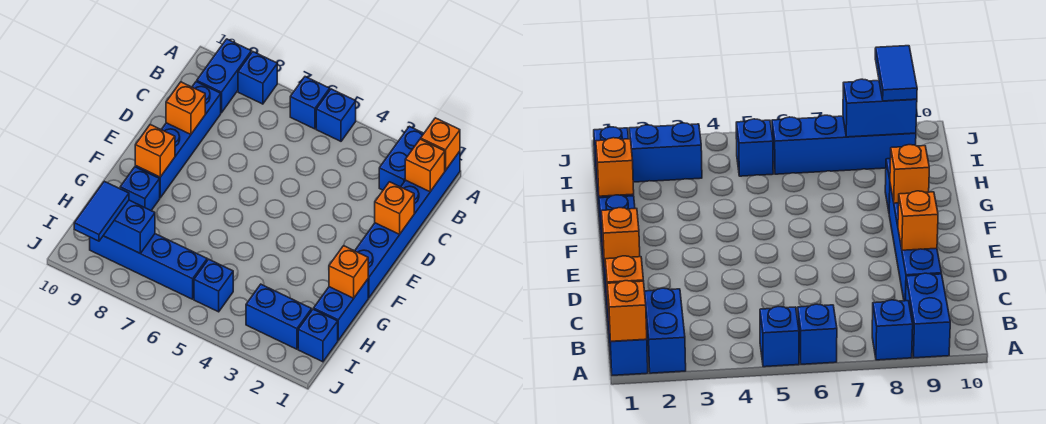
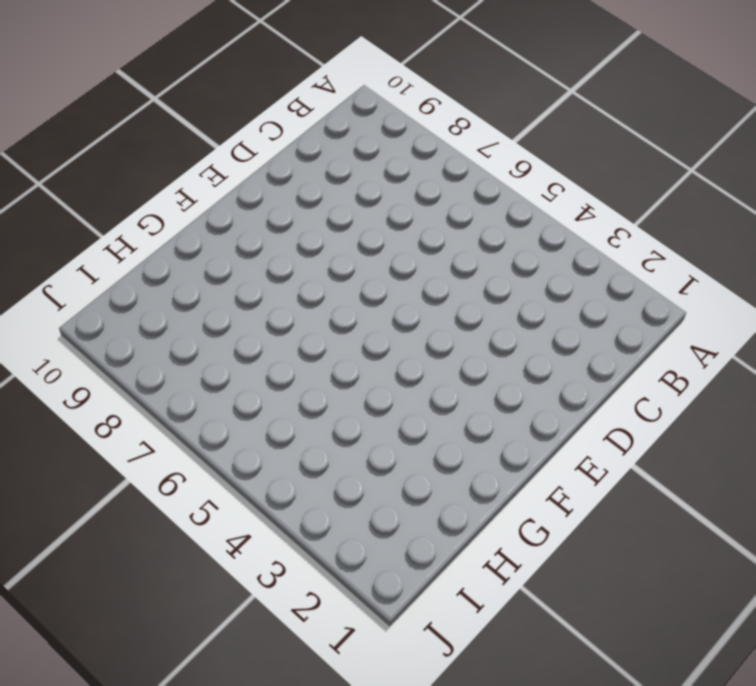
none -> blue brick A1:F1 level 1
none -> blue brick A2:B2 level 1
none -> blue brick A5 level 1

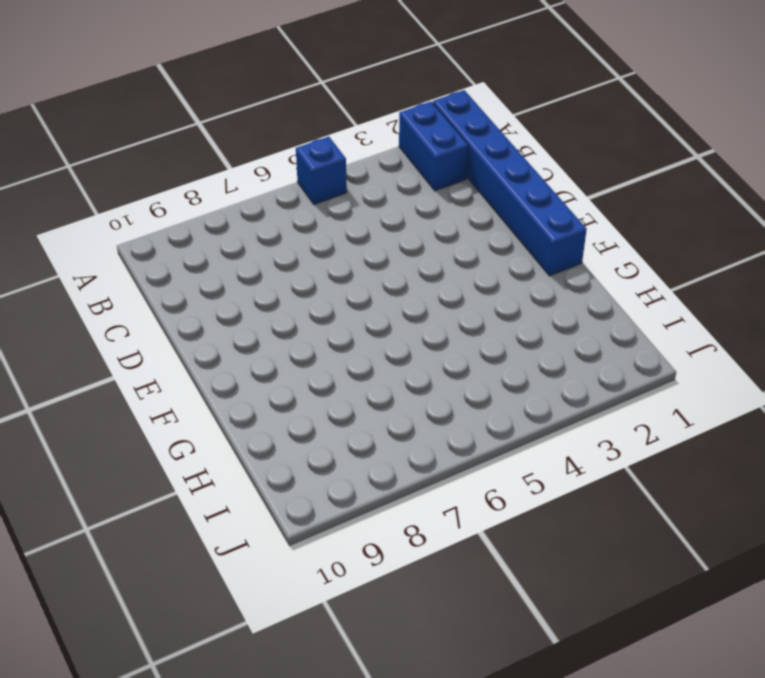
none -> blue brick A6 level 1
none -> blue brick A8 level 1
none -> blue brick A9:B9 level 1

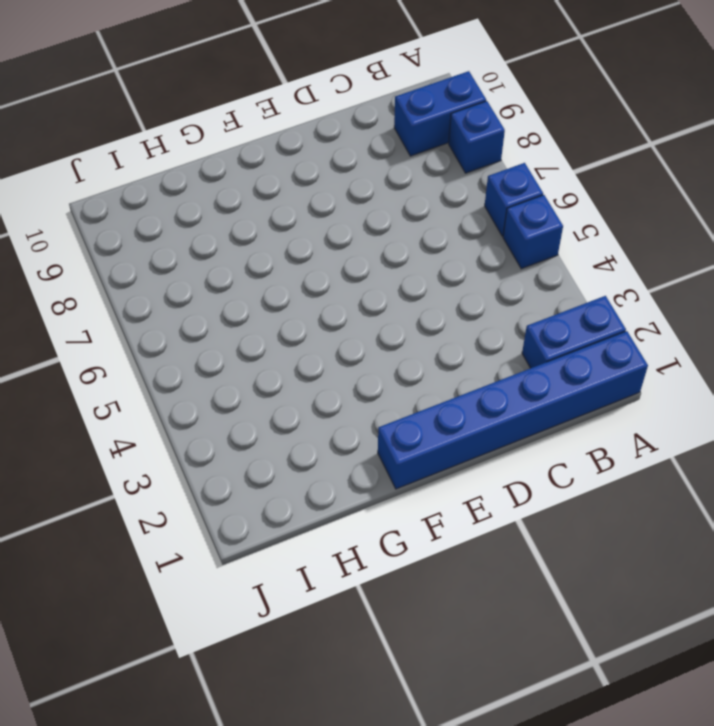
none -> blue brick C9:F9 level 1
none -> blue brick G1:H1 level 1
none -> blue brick G9 level 1

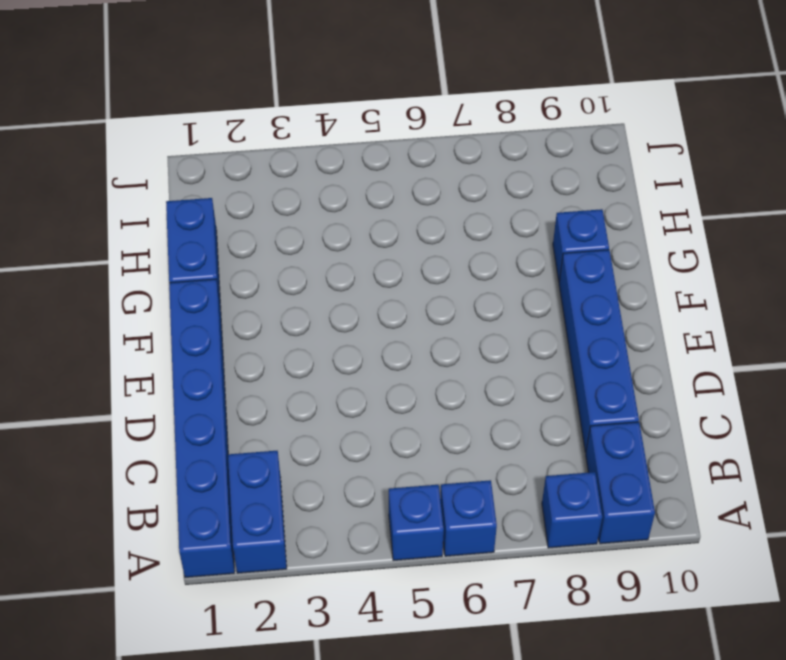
none -> blue brick I1 level 1
none -> blue brick I2:I3 level 1
none -> blue brick I5 level 1

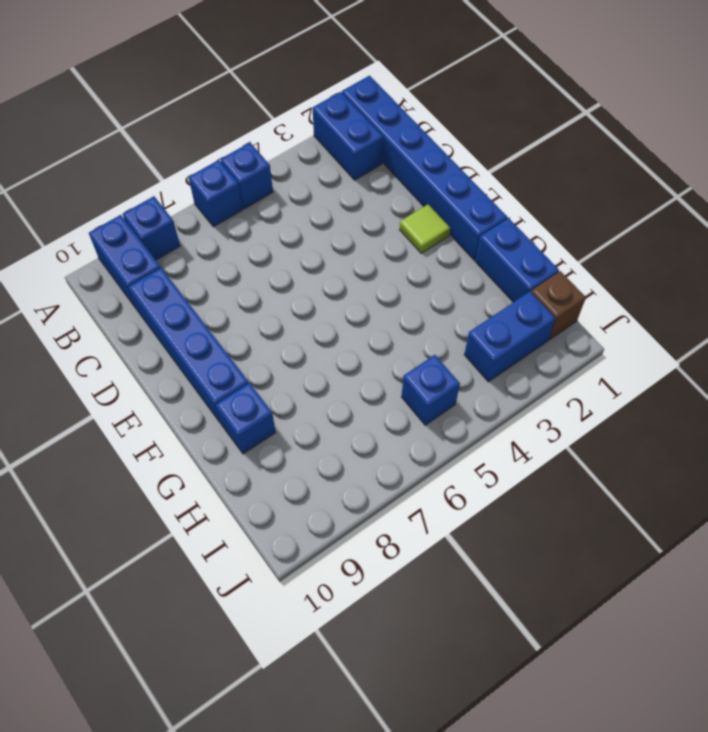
lime tile E2 level 1 -> none
brown brick I1 level 1 -> blue brick I1 level 1
none -> blue brick I6:I9 level 1
none -> orange brick A1 level 2
none -> orange brick B1 level 2

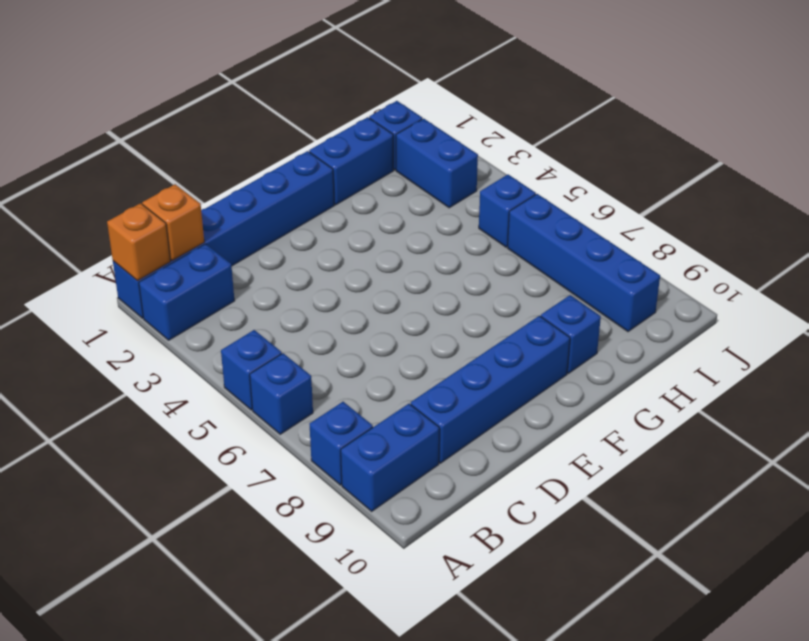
none -> orange brick D1 level 2
none -> orange brick D9 level 2
none -> orange brick F9 level 2

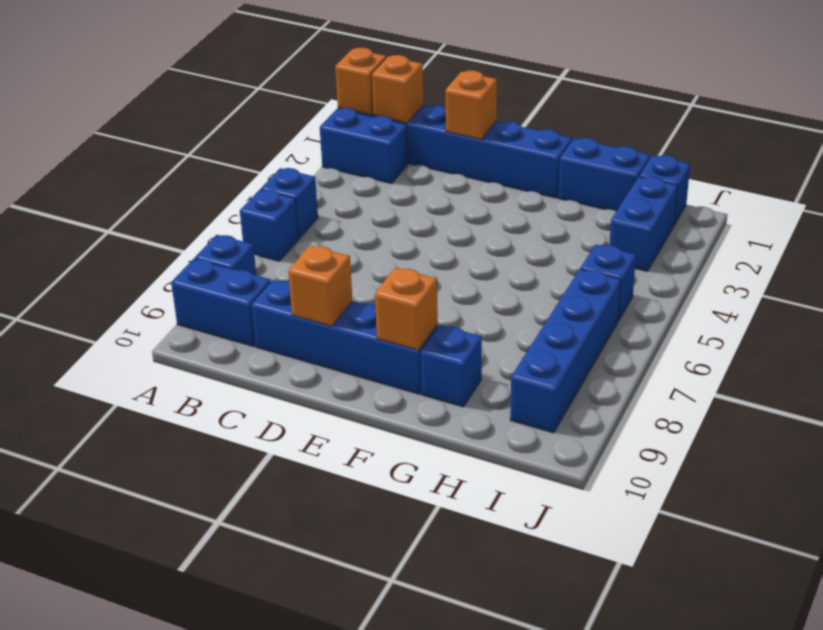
none -> orange brick G1 level 2
none -> blue brick I8:I9 level 2
none -> blue tile I9:J9 level 3

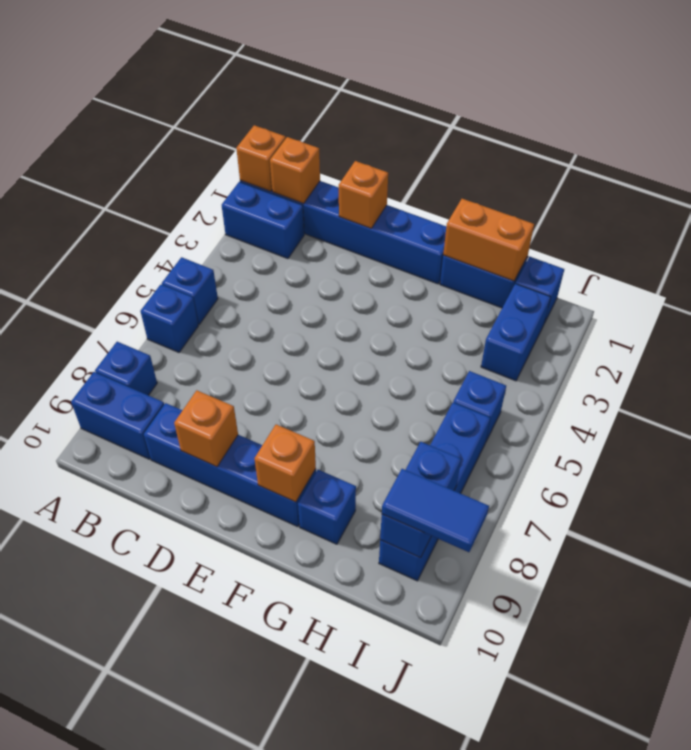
orange brick G1:H1 level 2 -> orange brick G1 level 2

